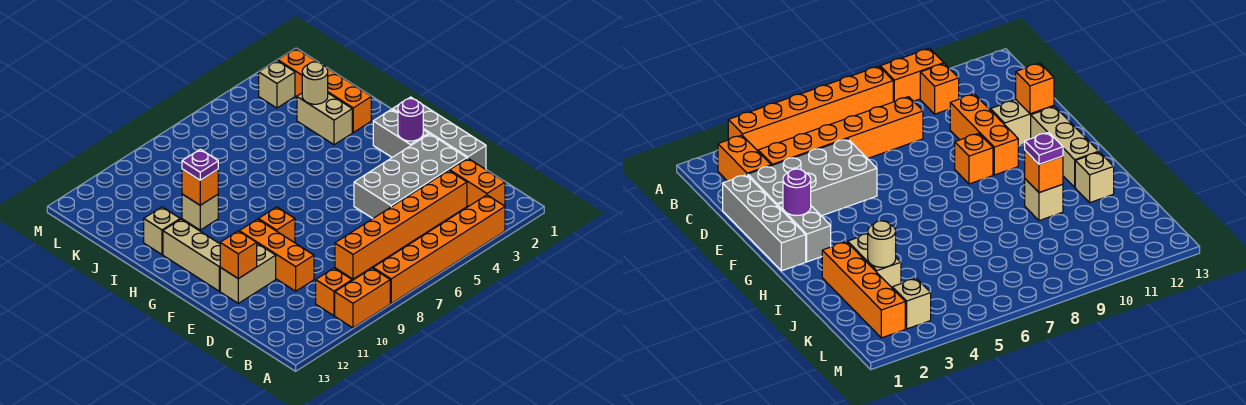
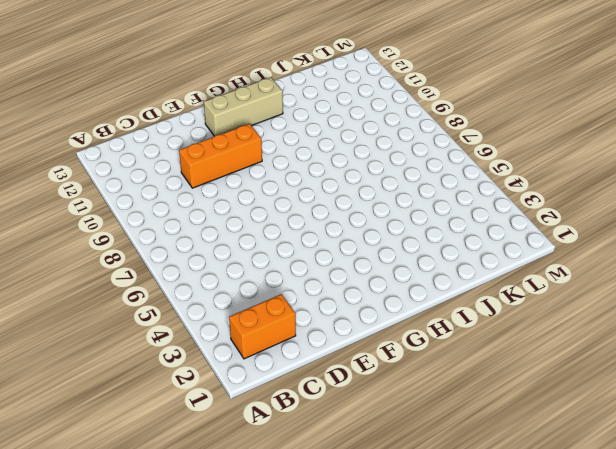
none -> orange brick A3:A8 level 1
none -> orange brick A9:A10 level 1
none -> orange brick B10 level 1

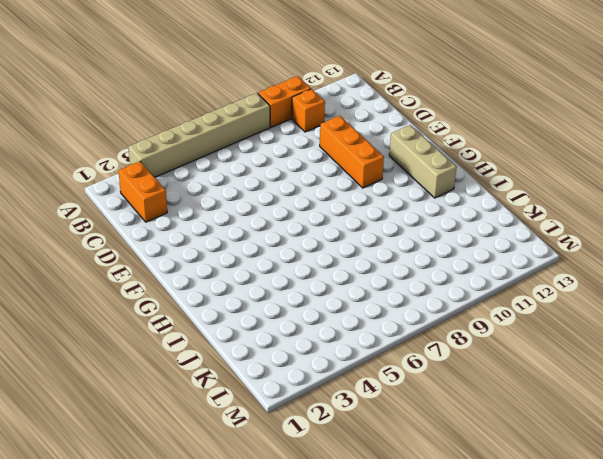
tan brick A3:A8 level 1 -> orange brick A3:A8 level 1
none -> orange brick C3:C8 level 1
none -> grey brick D1:G1 level 1
none -> grey brick D2:E5 level 1

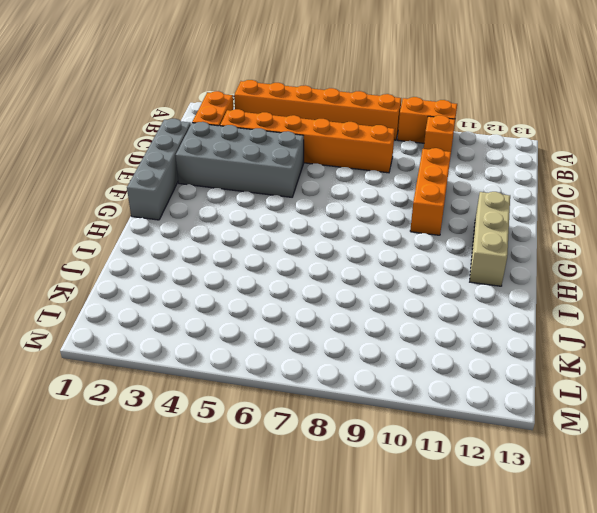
none -> tan brick E11:E12 level 1
none -> grey brick F2:G2 level 1
none -> orange brick F9 level 1

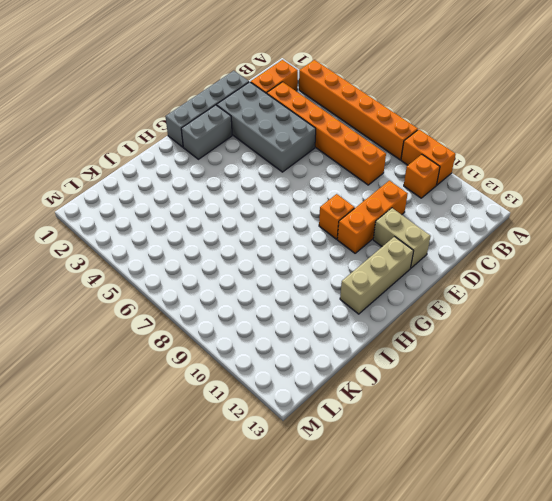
none -> orange brick I2:L2 level 1
none -> tan brick I3:J3 level 1
none -> tan brick I10 level 1

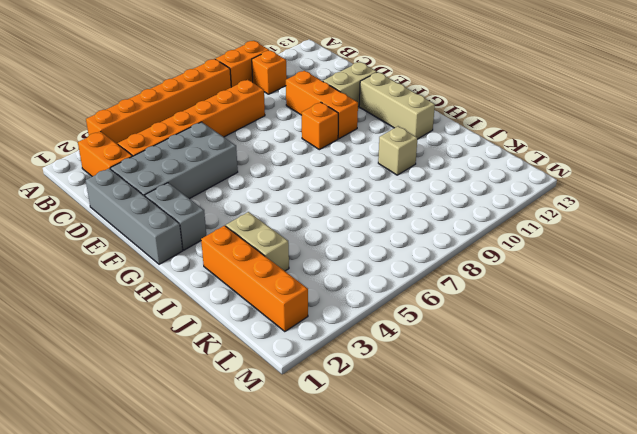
none -> tan brick I12 level 1
none -> tan brick L3 level 1
none -> orange brick E12 level 2

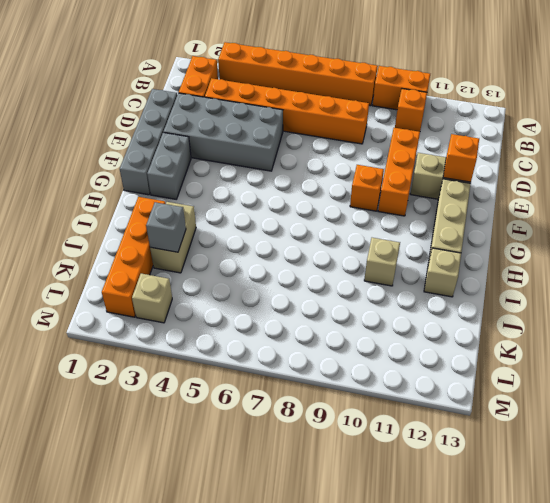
grey brick J3 level 2 -> tan round brick J3 level 2
none -> purple round brick F2 level 2
none -> orange brick I10 level 2
none -> purple plate I10 level 3

